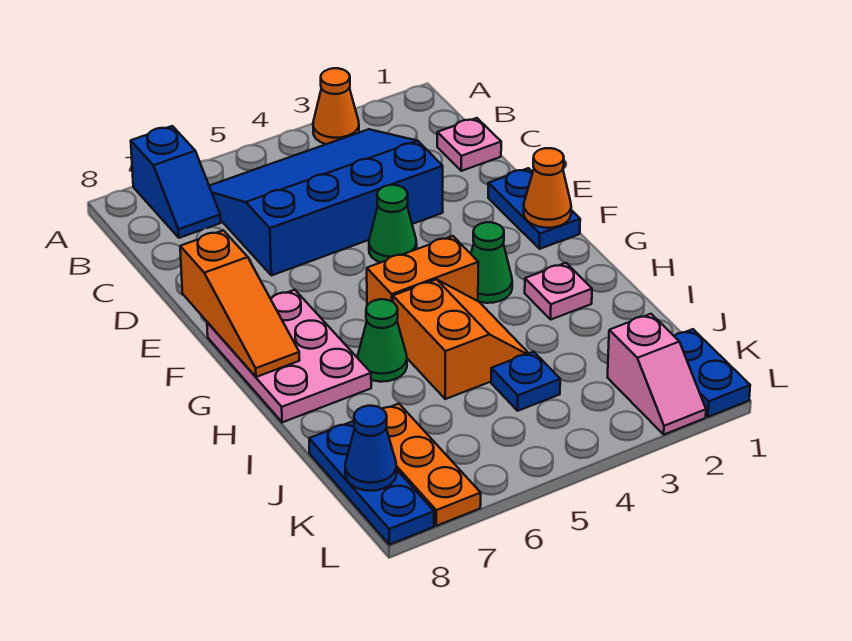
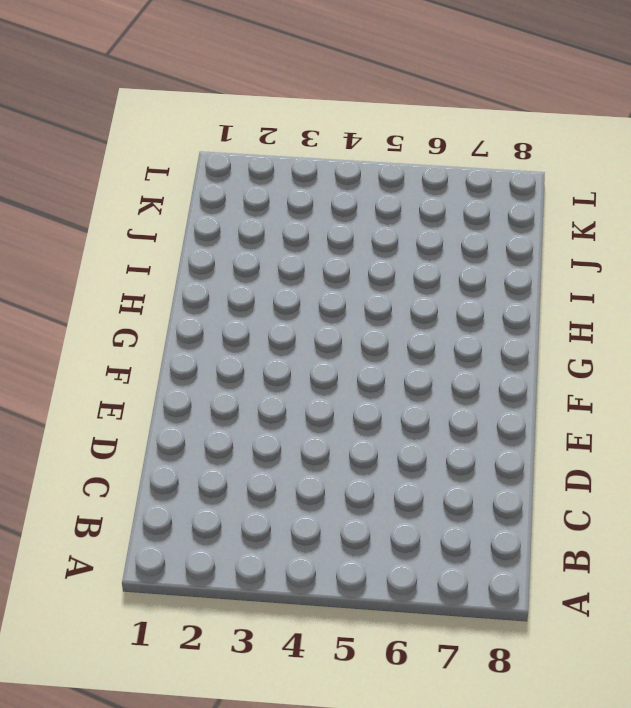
none -> orange cone A3 level 1
none -> blue slope A7:B7 level 1 top A
none -> blue slope B3:D6 level 1 top D

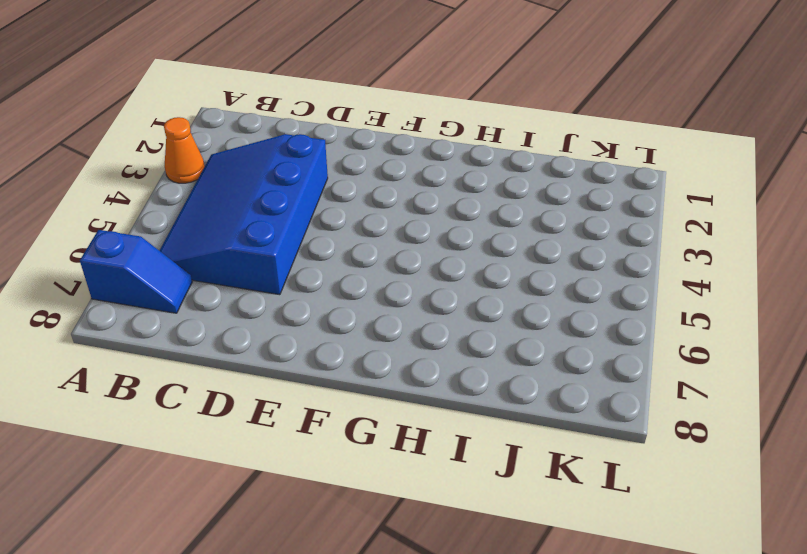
none -> pink plate C1 level 1
none -> blue plate E1:F1 level 1
none -> green cone E4 level 1

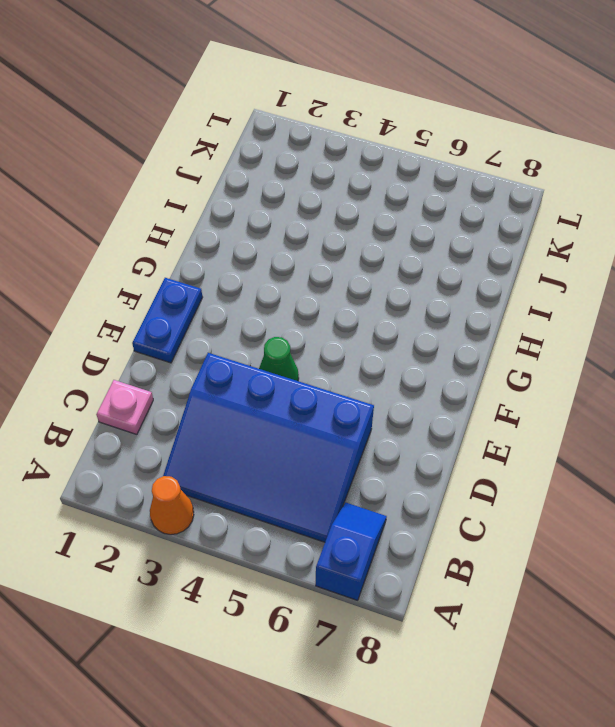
none -> pink plate F7:H8 level 1
none -> green cone G3 level 1
none -> orange brick G4:G5 level 1

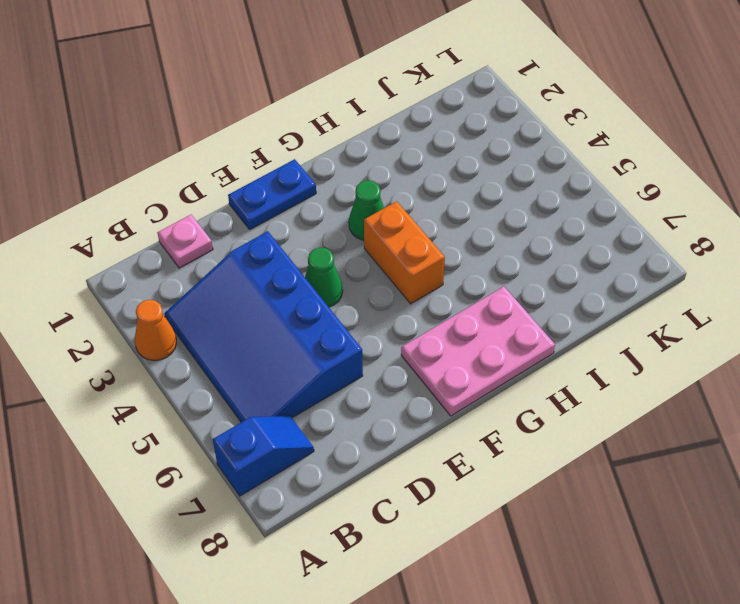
none -> pink plate H2 level 1
none -> orange slope H4:I5 level 1 top 5
none -> green cone H6 level 1

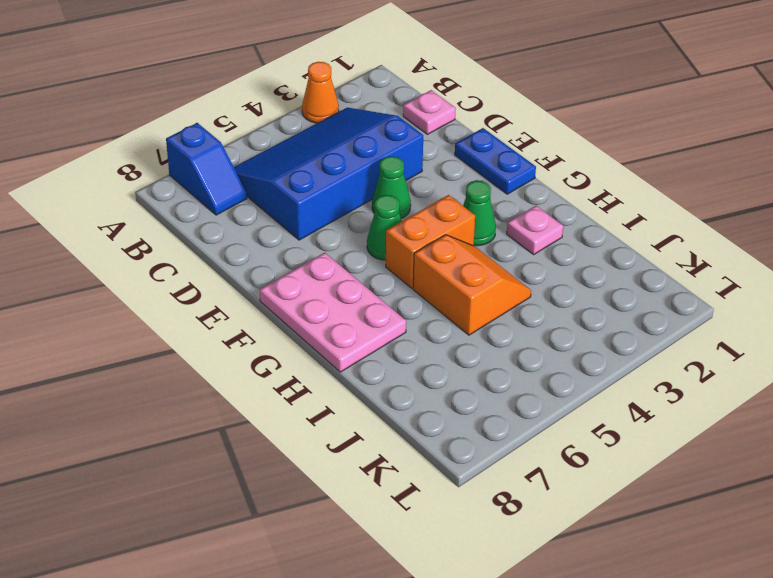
green cone F5 level 1 -> green cone H6 level 1
none -> blue plate J4 level 1
none -> orange plate J7:L7 level 1
none -> blue plate J8:L8 level 1

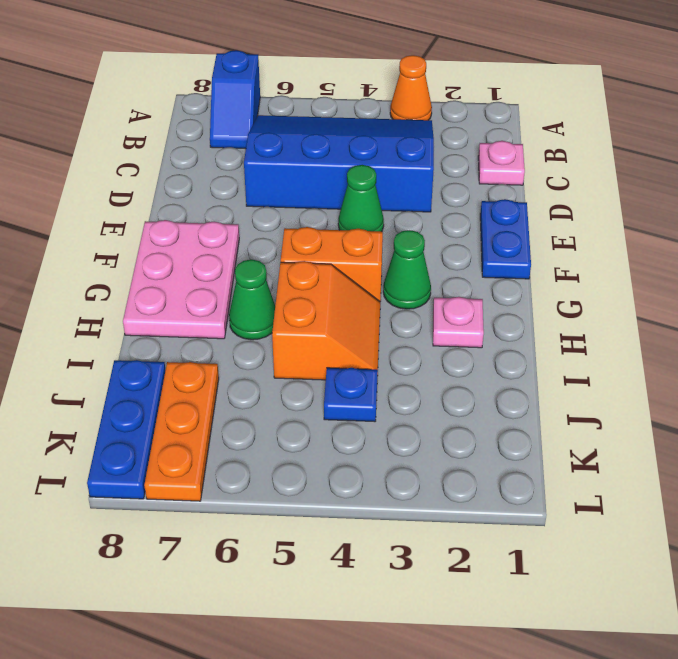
none -> blue plate K1:L1 level 1
none -> pink slope K2:L2 level 1 top K
none -> orange slope E8:G8 level 2 top E

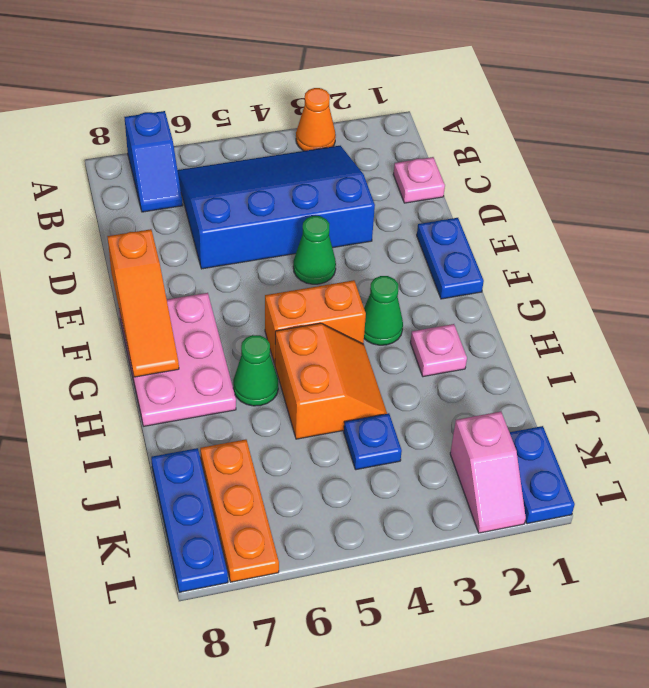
none -> orange cone F1 level 2
none -> blue cone K8 level 2

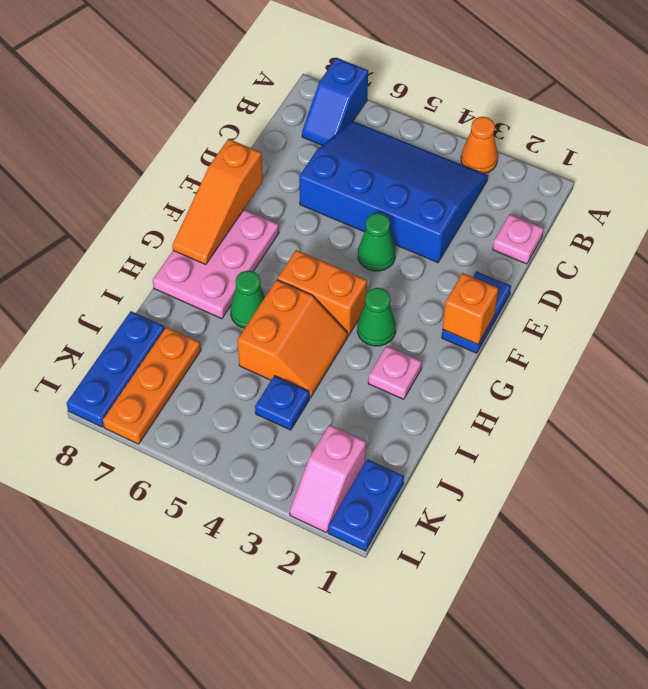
orange brick F1 level 2 -> orange cone F1 level 2
none -> blue cone K8 level 2

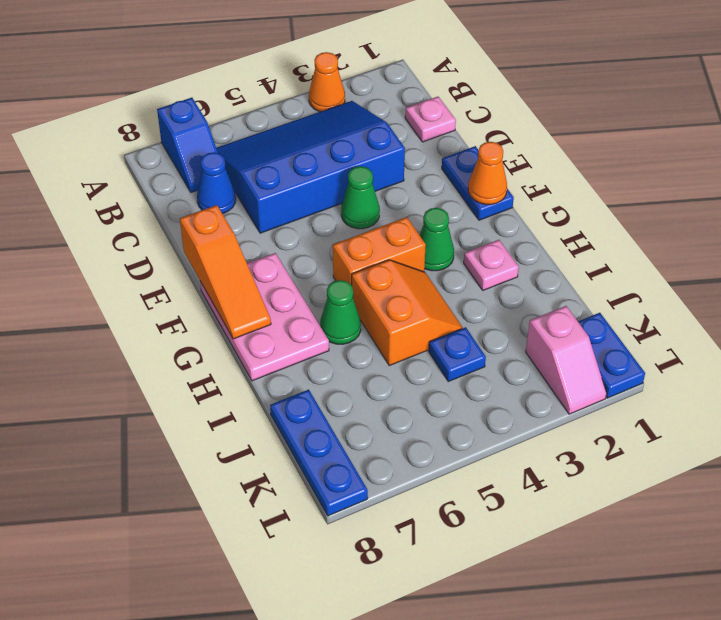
blue cone C7 level 1 -> blue cone K8 level 2
none -> orange plate J7:L7 level 1

